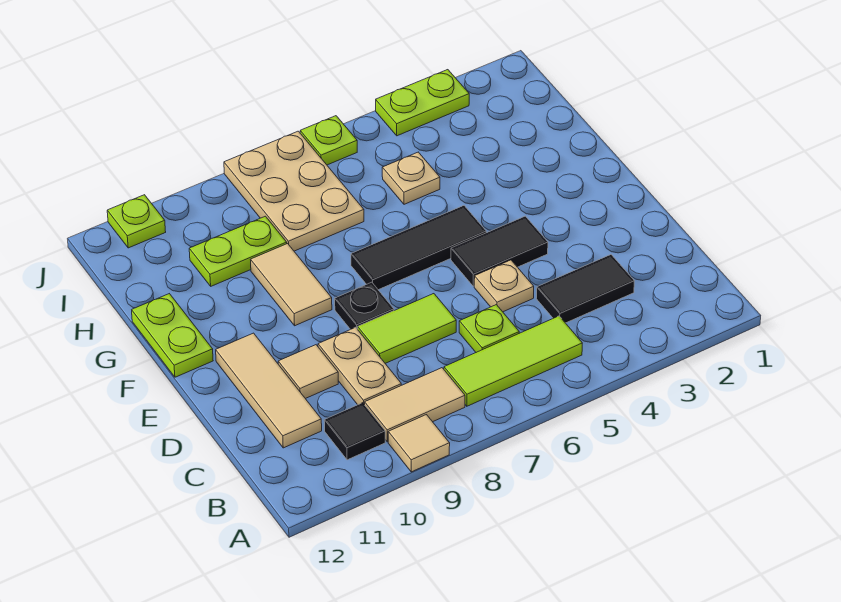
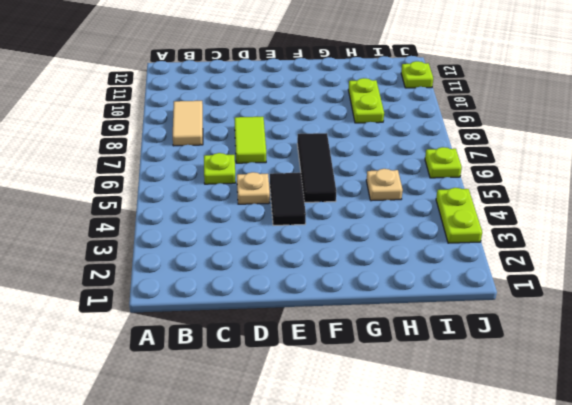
none -> tan tile A9 level 1
none -> lime tile B5:B7 level 1
none -> black tile B10 level 1

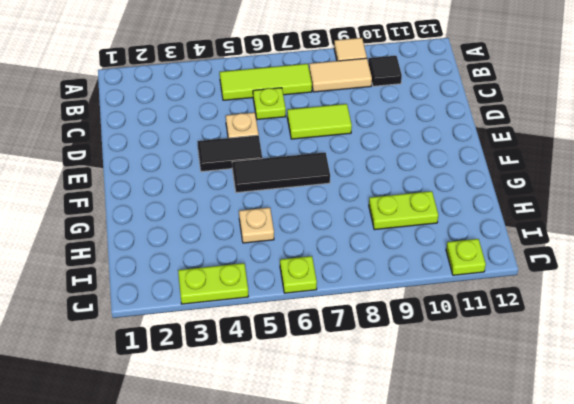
none -> black tile C3:C4 level 1
none -> tan plate C9:D9 level 1
none -> tan tile C11:E11 level 1

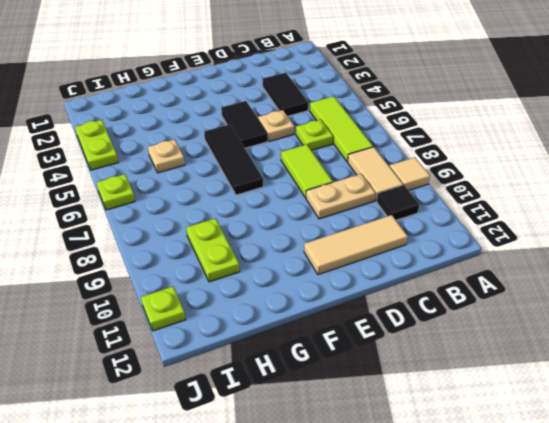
none -> tan tile D10 level 1
none -> black plate E8 level 1
none -> tan tile F9:G9 level 1

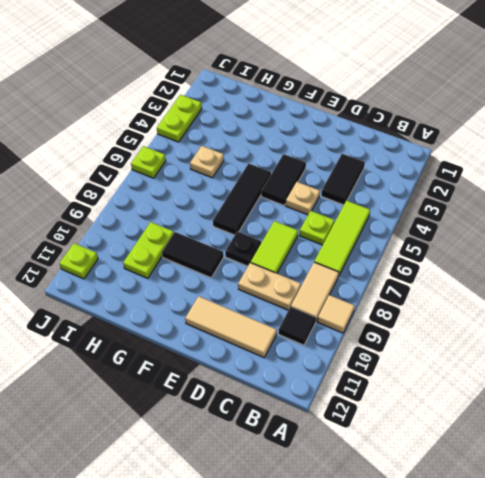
black tile F9:G9 level 1 -> tan tile F9:G9 level 1
none -> tan tile D10 level 1
none -> lime plate F12:G12 level 1
none -> tan plate H7:J8 level 1

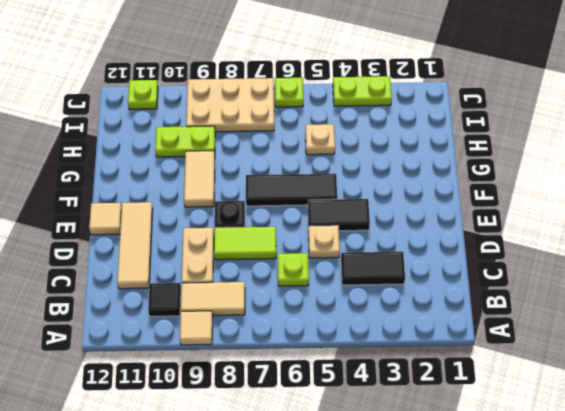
tan tile E12 level 1 -> tan tile D10 level 1
tan plate I7:J9 level 1 -> tan plate H7:J8 level 1
none -> lime tile B5:B7 level 1
none -> lime plate F12:G12 level 1

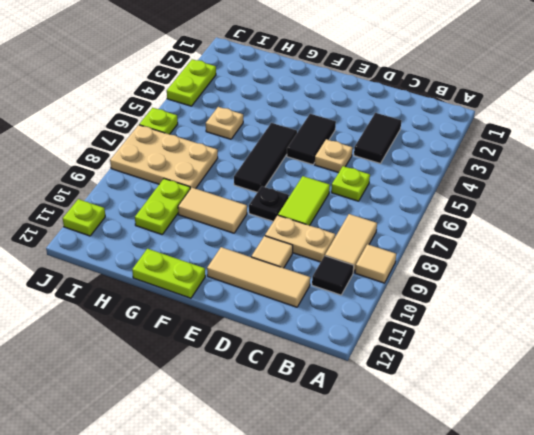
none -> lime tile B5:B7 level 1

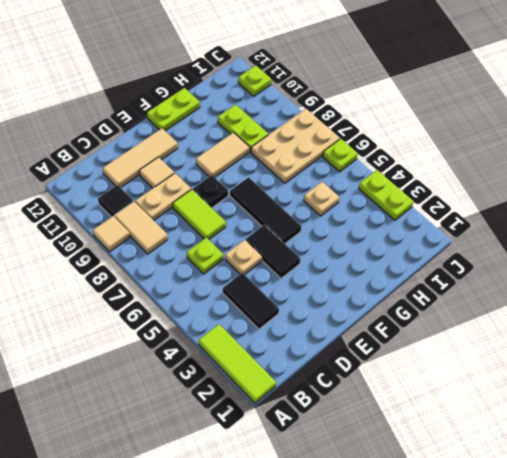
lime tile A1:A3 level 1 -> lime tile B5:B7 level 1

